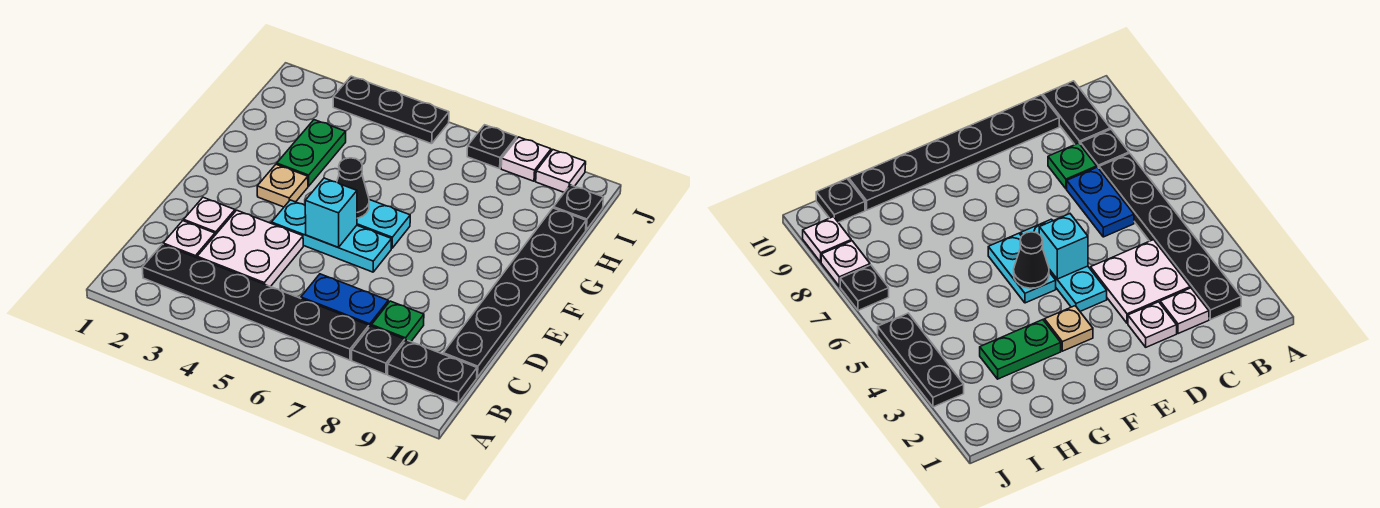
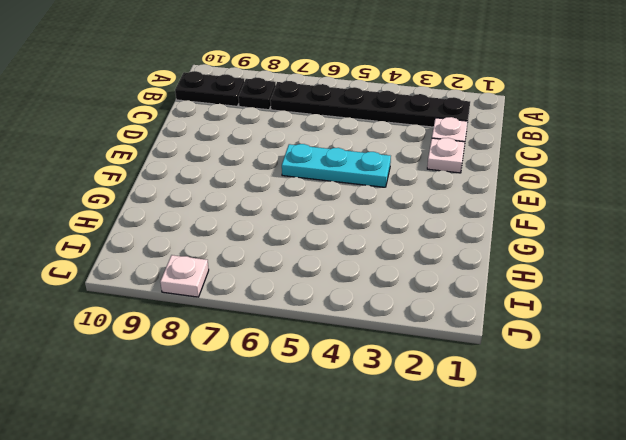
none -> white plate C3:D4 level 1
none -> blue plate C6:C7 level 1
none -> green plate C8 level 1

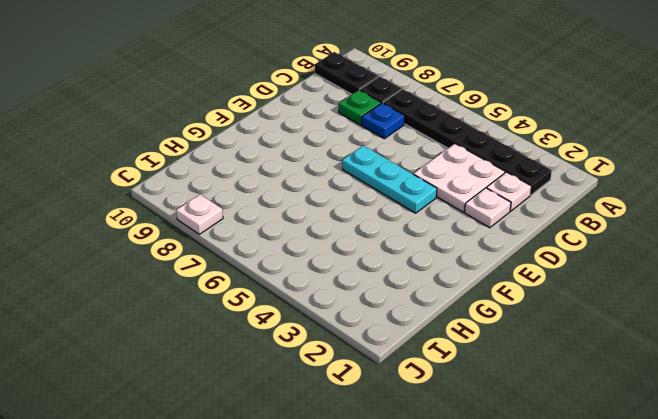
blue plate C7 level 1 -> blue plate C6:C7 level 1
none -> black plate C10:H10 level 1
none -> tan plate F3 level 1
none -> cyan plate F5:F6 level 1

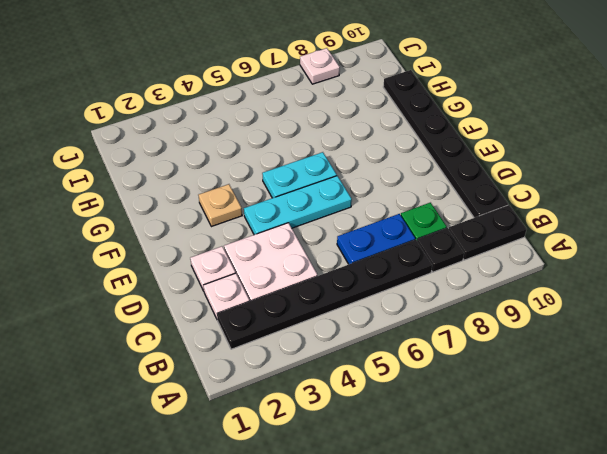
none -> green plate G3:H3 level 1
none -> black plate I10 level 1
none -> black plate J3:J5 level 1

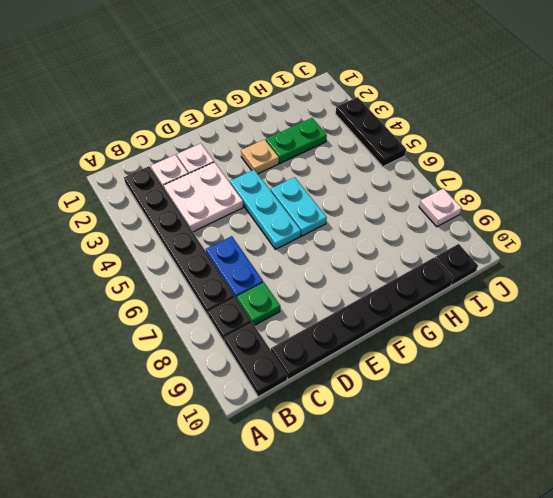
none -> black plate J7 level 1
none -> white plate J9 level 1
none -> cyan brick E5 level 2

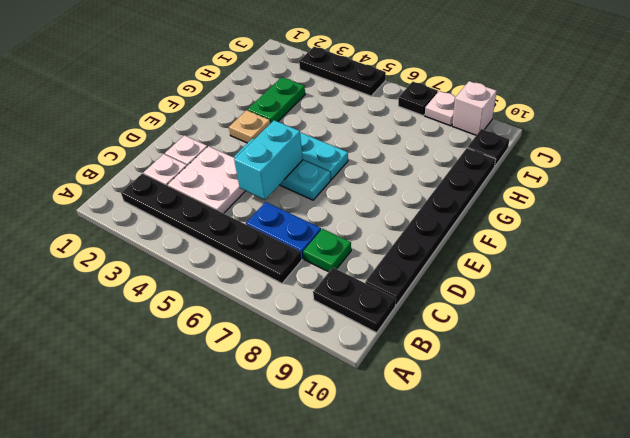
cyan brick D5:E5 level 2 -> cyan brick E5 level 2
white brick J9 level 1 -> white plate J9 level 1
none -> black plate B8 level 1
none -> black cone F5 level 2

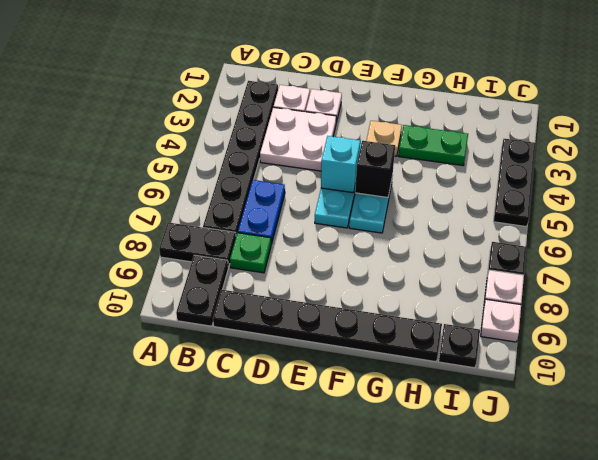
black plate A8:B8 level 1 -> black plate B8 level 1
black brick F5 level 2 -> black cone F5 level 2

